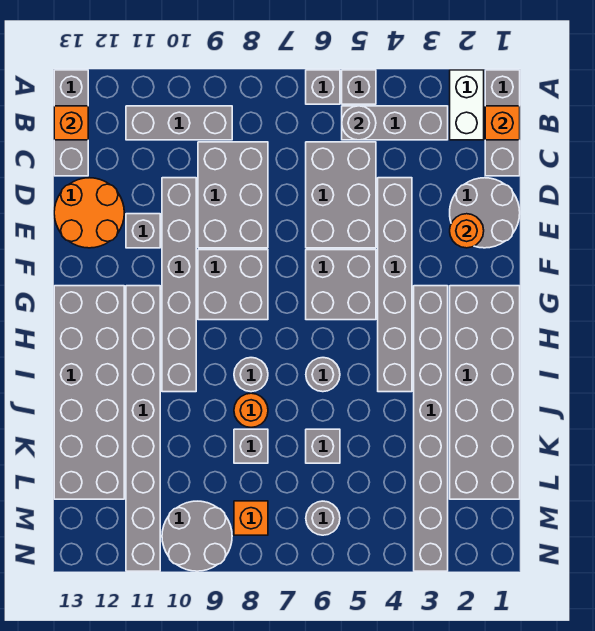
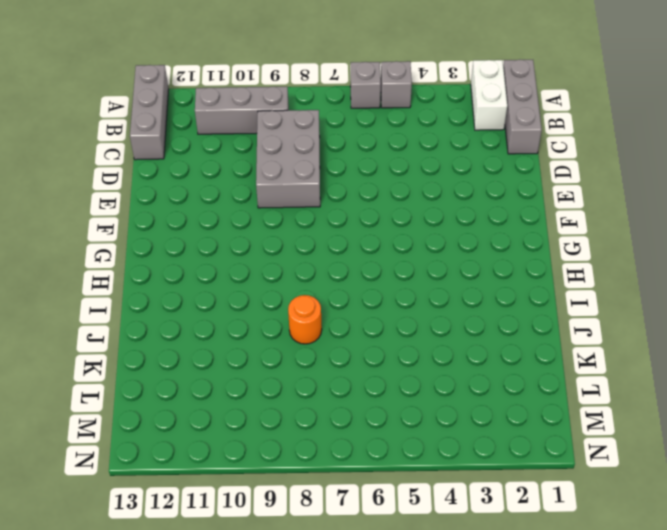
none -> grey brick B3:B5 level 1
none -> grey brick C5:E6 level 1
none -> grey round brick D1:E2 level 1
none -> grey brick D4:I4 level 1

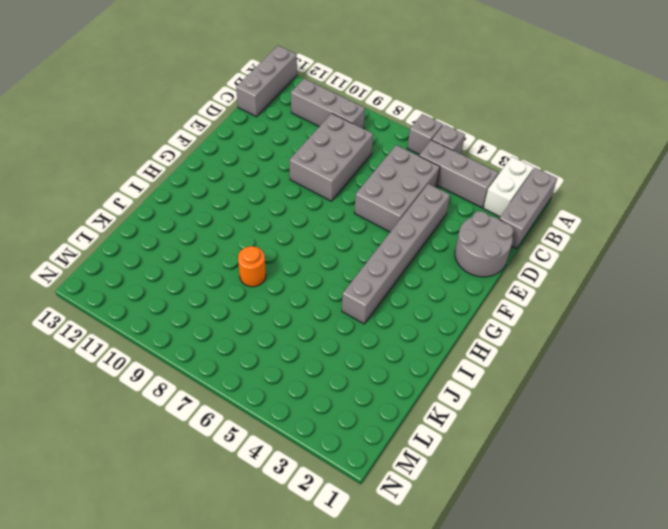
none -> grey brick D10:I10 level 1
none -> orange round brick D12:E13 level 1
none -> grey brick E11 level 1
none -> grey brick F5:G6 level 1

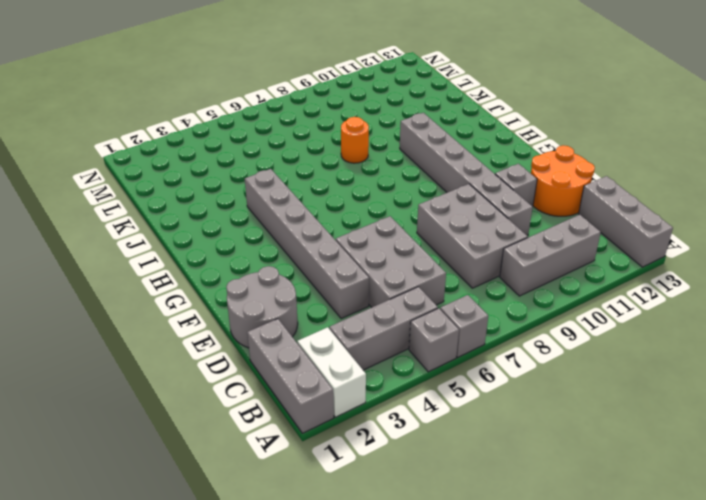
none -> grey brick F5:G6 level 1
none -> grey brick F8:G9 level 1
none -> grey brick G1:L2 level 1
none -> grey brick G3:N3 level 1

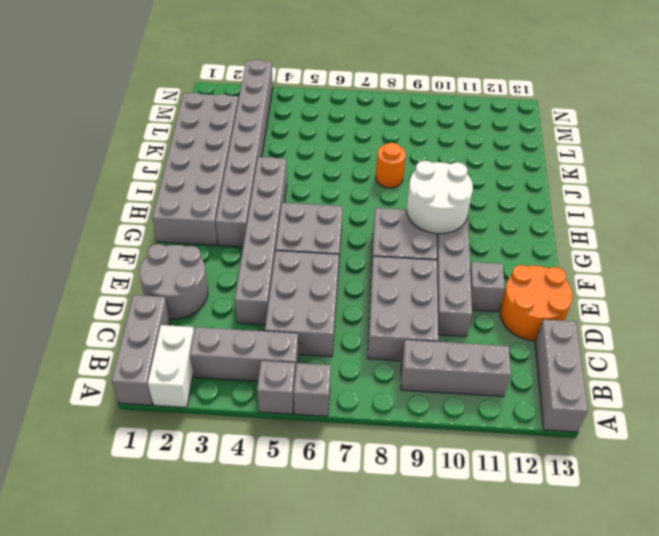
white round brick G9:H10 level 2 -> none
none -> grey brick G11:N11 level 1
none -> grey brick G12:L13 level 1
none -> grey round brick I6 level 1
none -> grey round brick I8 level 1

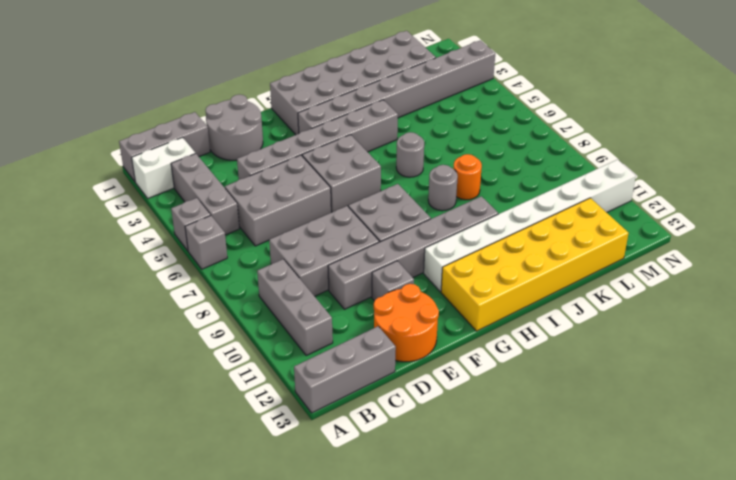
white brick G11:N11 level 1 -> grey brick G11:N11 level 1
yellow brick G12:L13 level 1 -> grey brick G12:L13 level 1
none -> grey brick K6 level 1
none -> grey brick K8 level 1
none -> grey round brick M6 level 1
none -> orange brick M8 level 1

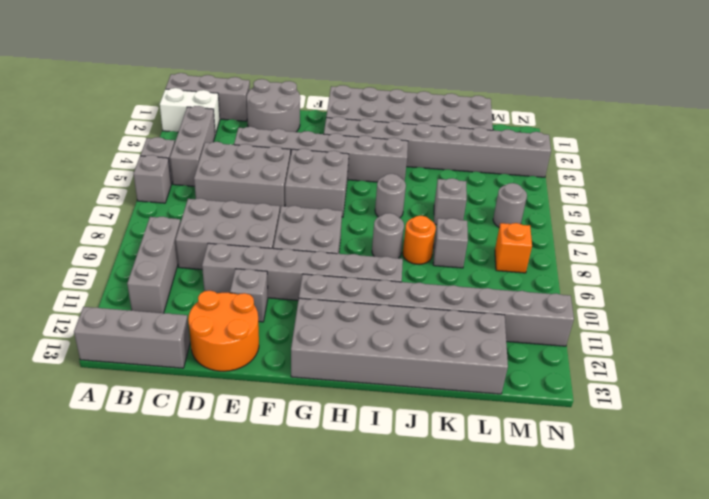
none -> grey round brick M9:N10 level 1
none -> orange brick B1 level 2
none -> grey round brick B5 level 2
none -> orange brick B13 level 2

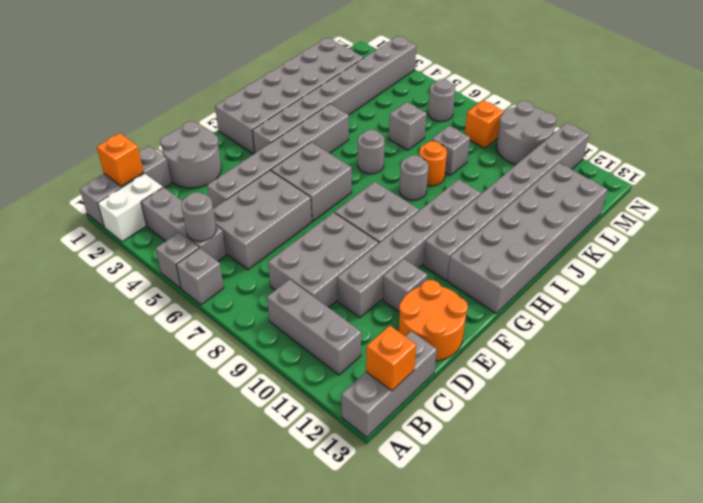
none -> orange round brick E2 level 2

